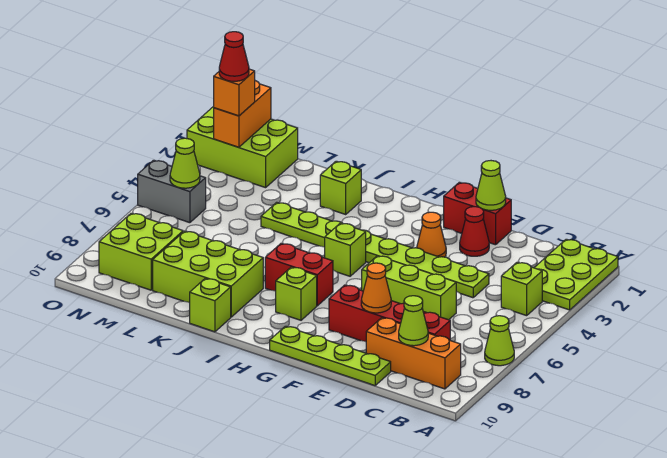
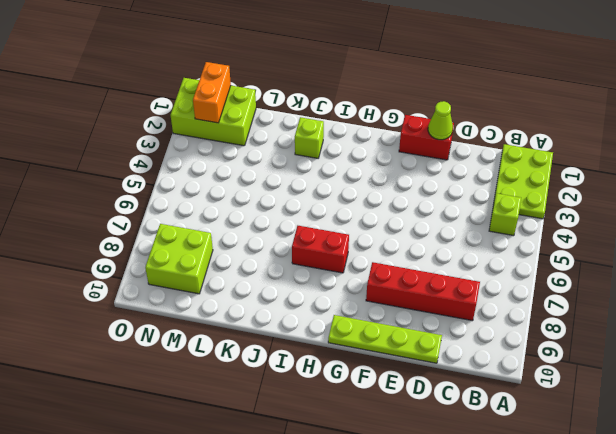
none -> lime cone A7 level 1
none -> orange brick B9:D9 level 1
none -> lime plate D4:K4 level 1

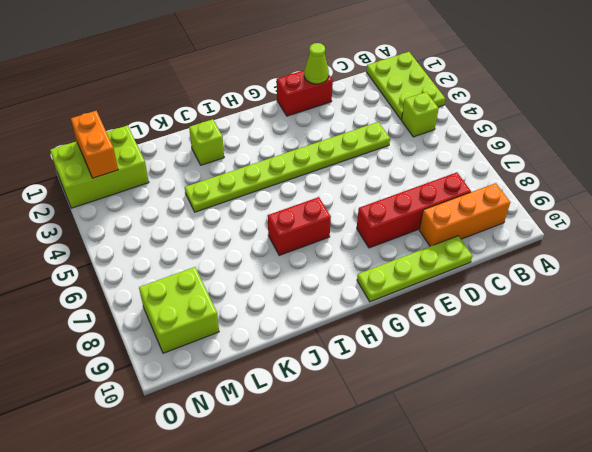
none -> lime cone A7 level 1
none -> lime brick D6:F6 level 1
none -> red cone E2 level 1

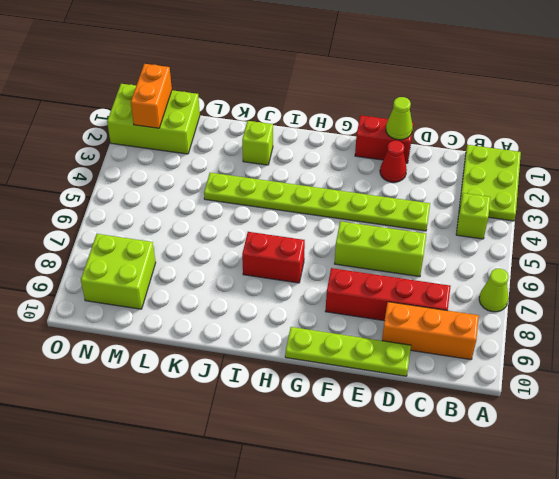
none -> orange cone F3 level 1
none -> lime brick H5 level 1
none -> lime brick H8 level 1

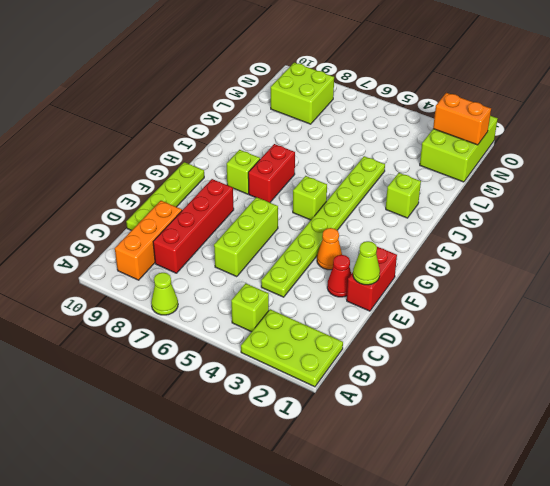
none -> lime brick J8:L9 level 1
none -> lime brick J10 level 1
none -> grey brick N5:O5 level 1

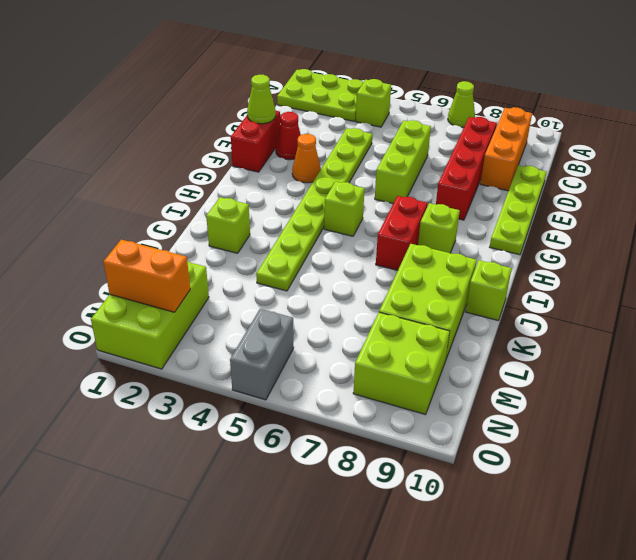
none -> lime cone C9 level 2
none -> orange cone E8 level 2
none -> lime cone N5 level 2

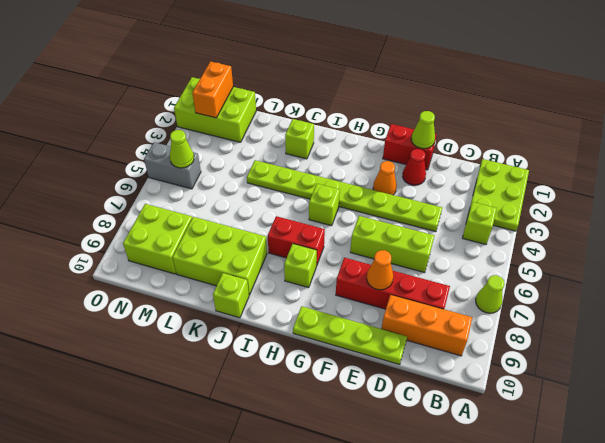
none -> lime cone C9 level 2
none -> orange brick N2 level 3
none -> red cone N2 level 4

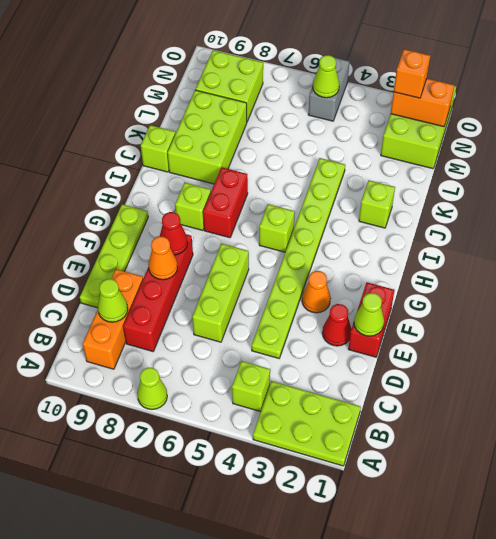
red cone F8 level 2 -> red cone N2 level 4

